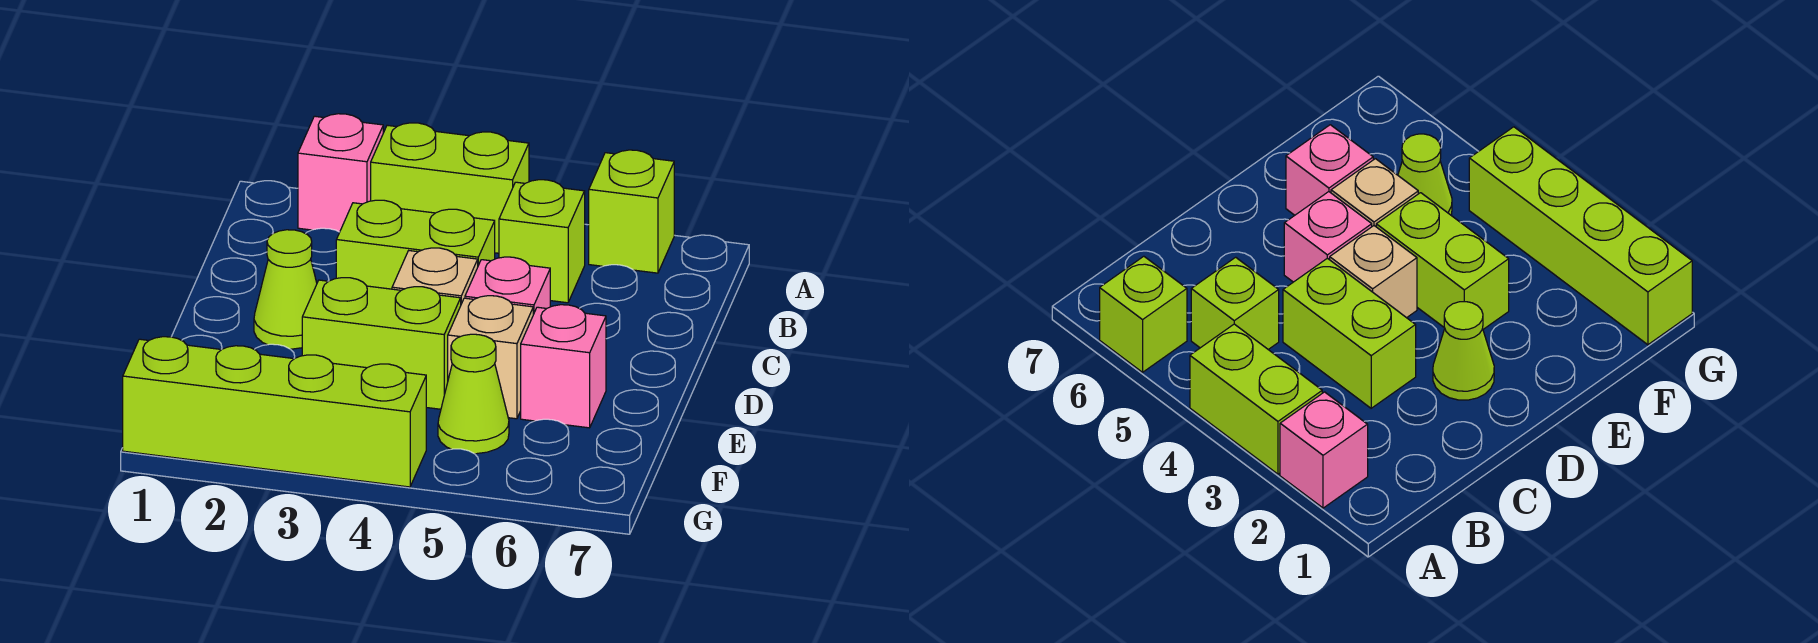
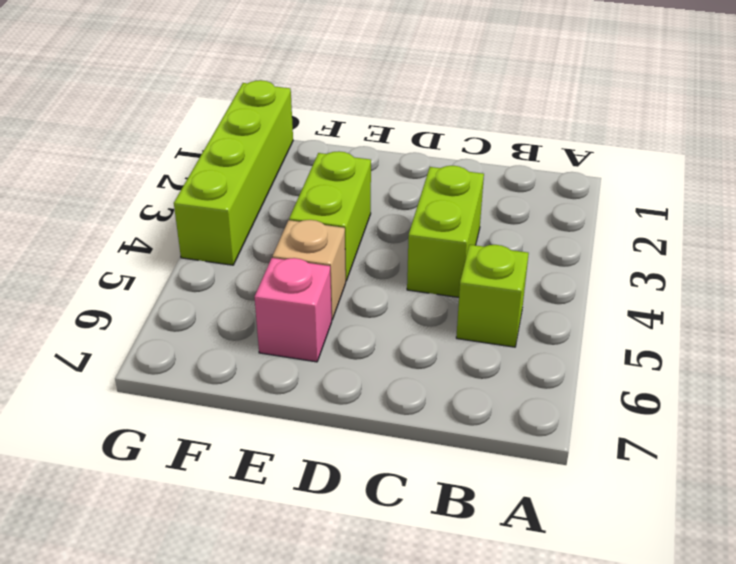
none -> pink brick A2 level 1
none -> lime brick A3:A4 level 1
none -> lime brick A6 level 1

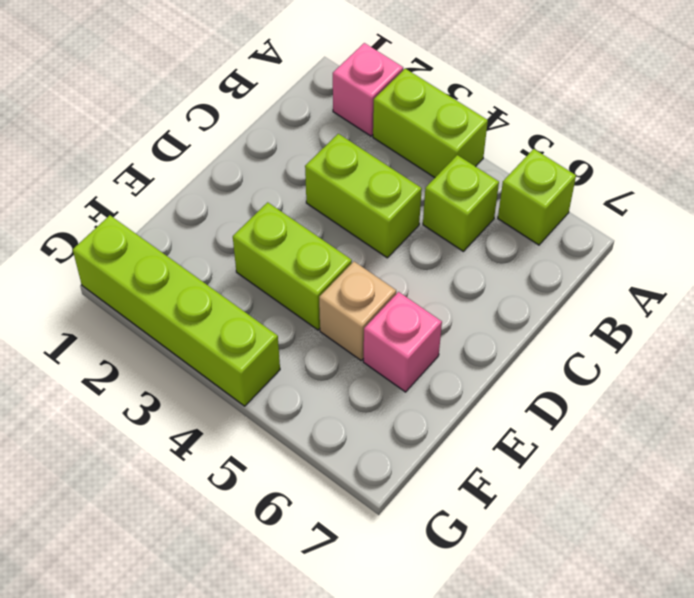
none -> lime cone D2 level 1
none -> tan brick D4 level 1
none -> pink brick D5 level 1

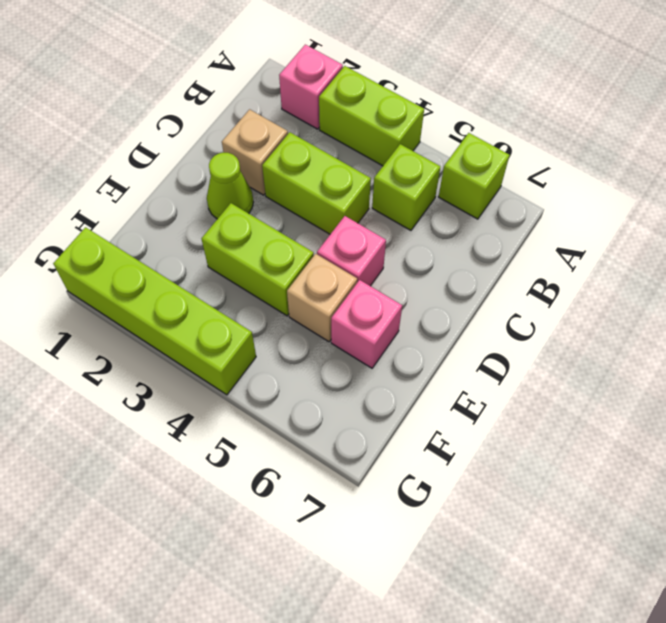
tan brick C2 level 1 -> tan brick D4 level 1
none -> lime cone F5 level 1

